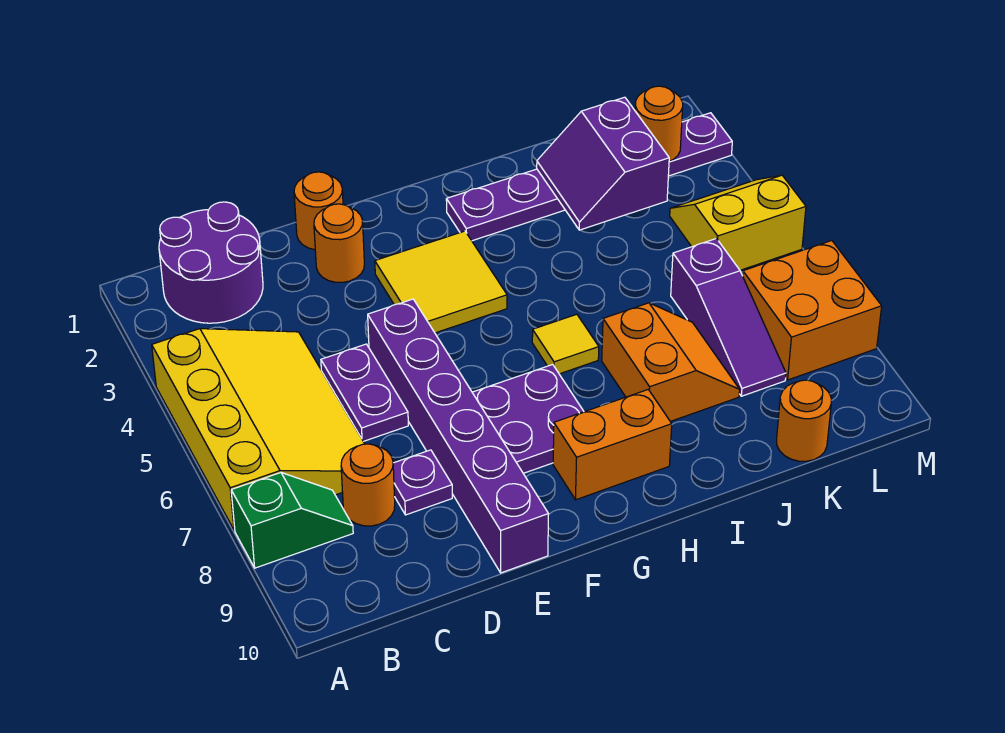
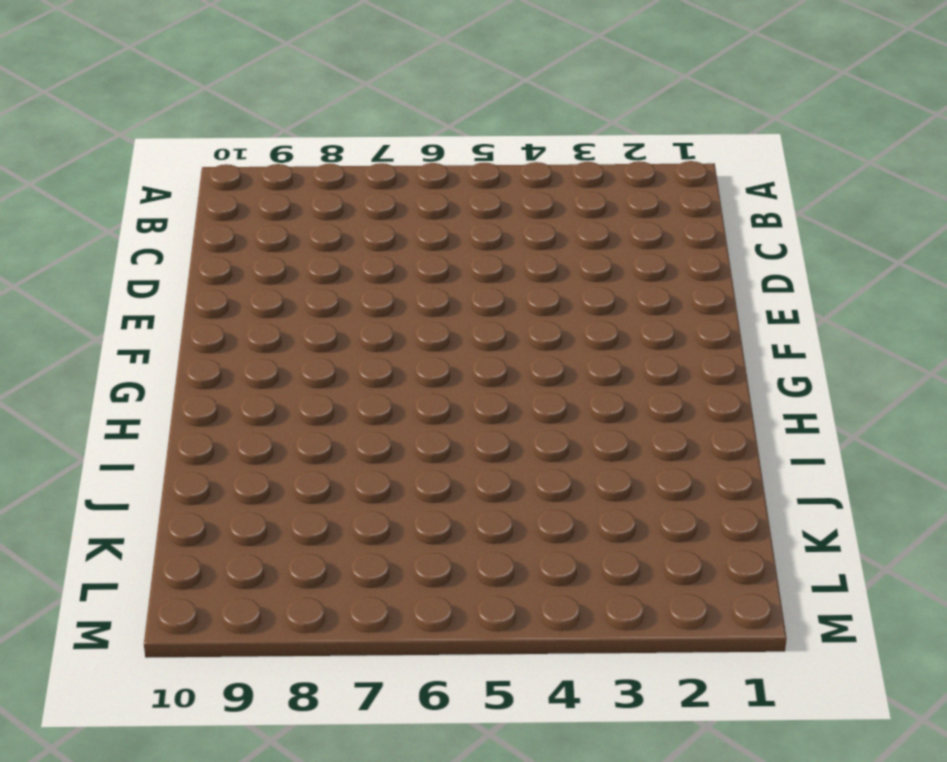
none -> yellow slope A4:C7 level 1 top A
none -> green slope A8:B8 level 1 top A
none -> purple round brick B1:C2 level 1

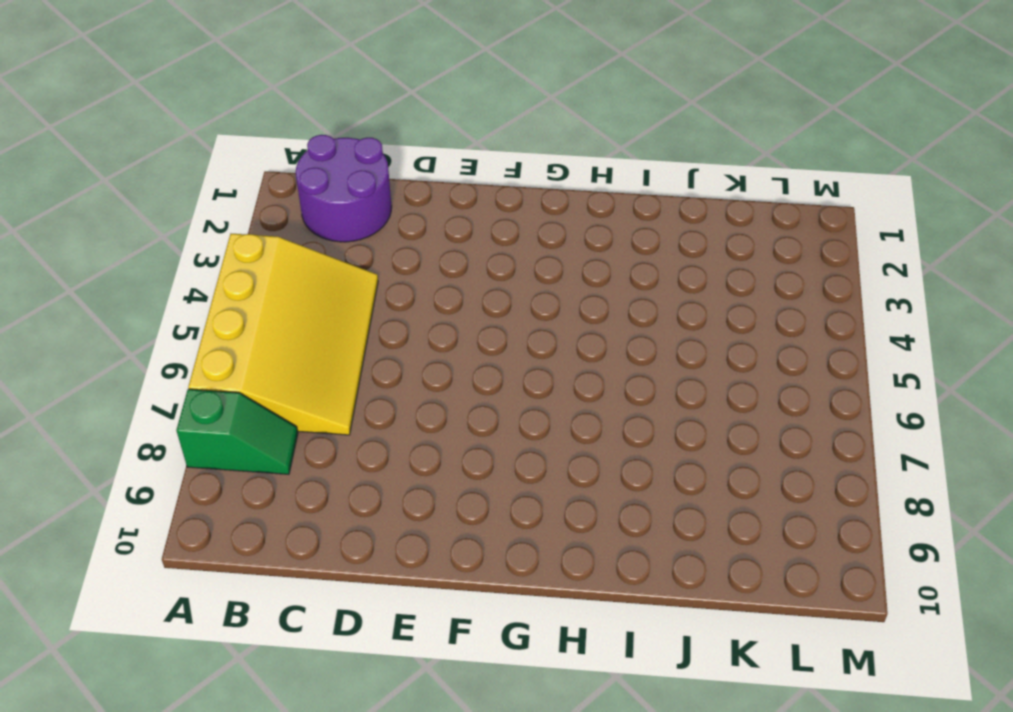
none -> orange round brick C8 level 1
none -> purple plate D5:D6 level 1
none -> purple plate D8 level 1

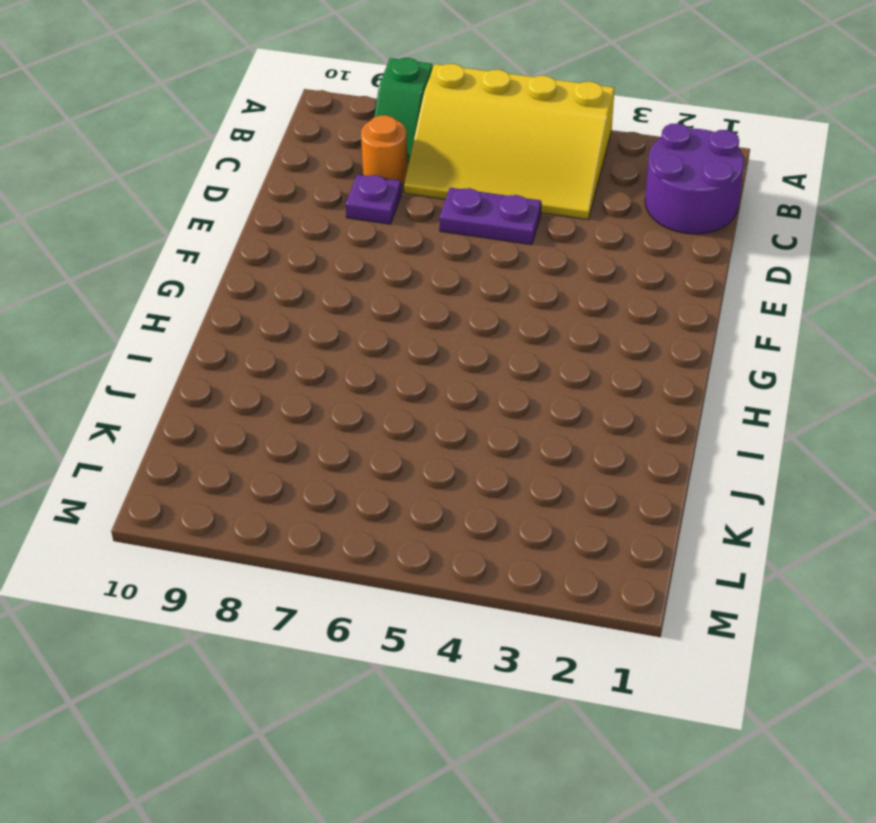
none -> orange round brick E1 level 1
none -> orange round brick E2 level 1
none -> purple brick E5:E10 level 1

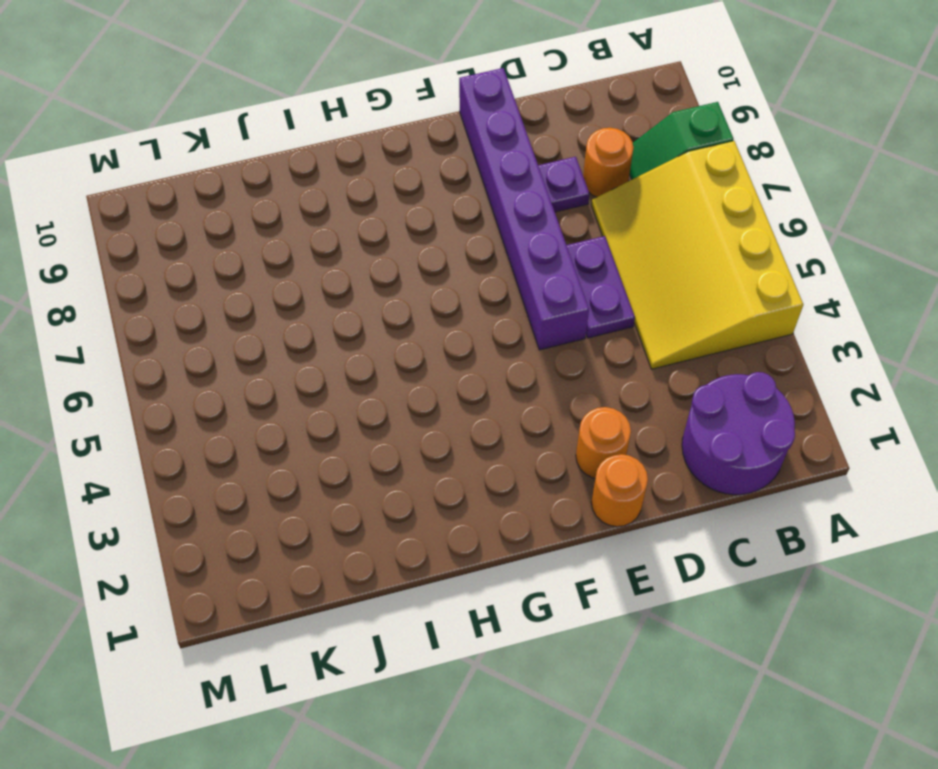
none -> yellow tile F3:G4 level 1
none -> purple plate F7:G8 level 1
none -> orange brick G9:H9 level 1

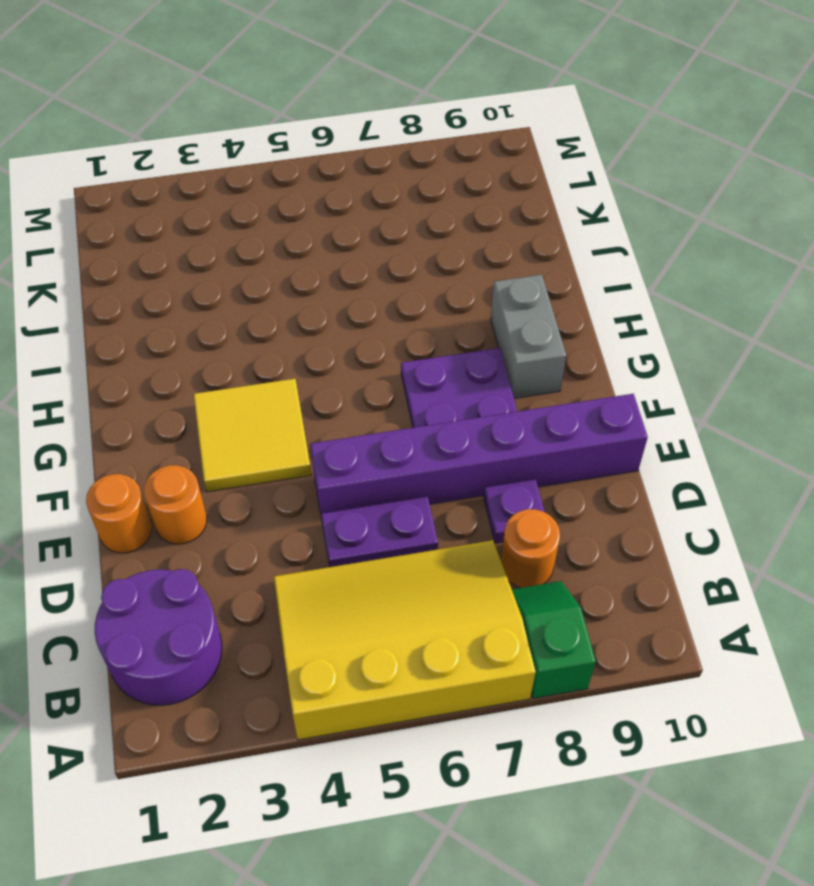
grey brick G9:H9 level 1 -> orange brick G9:H9 level 1
none -> purple plate H2:M2 level 1
none -> yellow tile H6 level 1
none -> orange slope I7:J8 level 1 top I

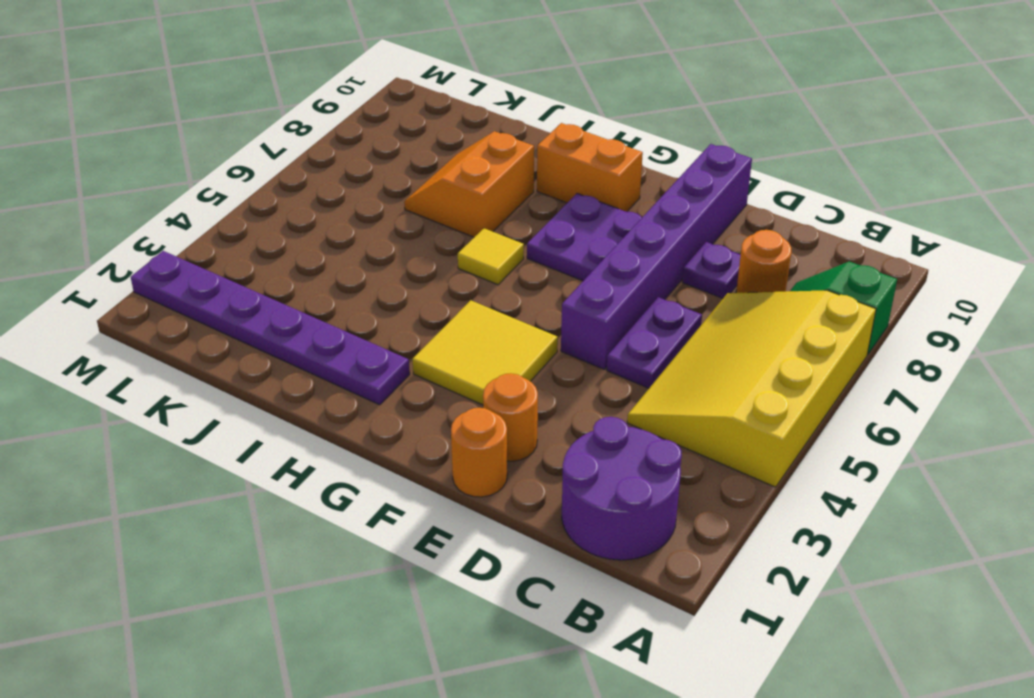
none -> purple slope K6:K8 level 1 top 6
none -> orange round brick K10 level 1
none -> yellow slope L4:M5 level 1 top 5

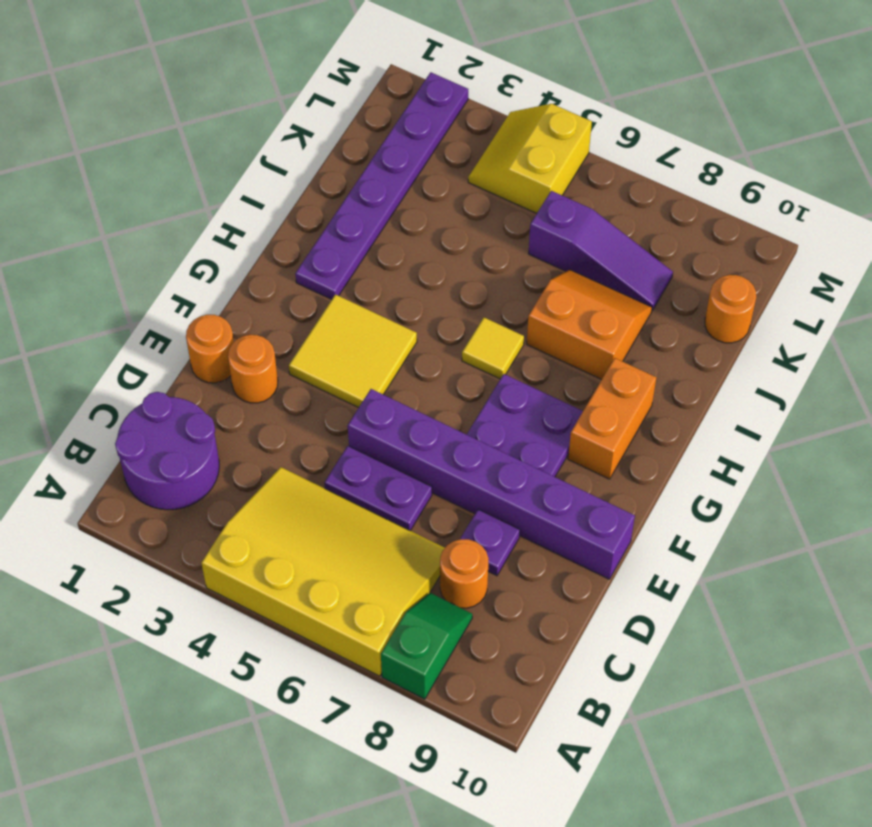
none -> orange brick L7:M8 level 1
none -> purple slope J2:K3 level 2 top K
none -> orange round brick L2 level 2

